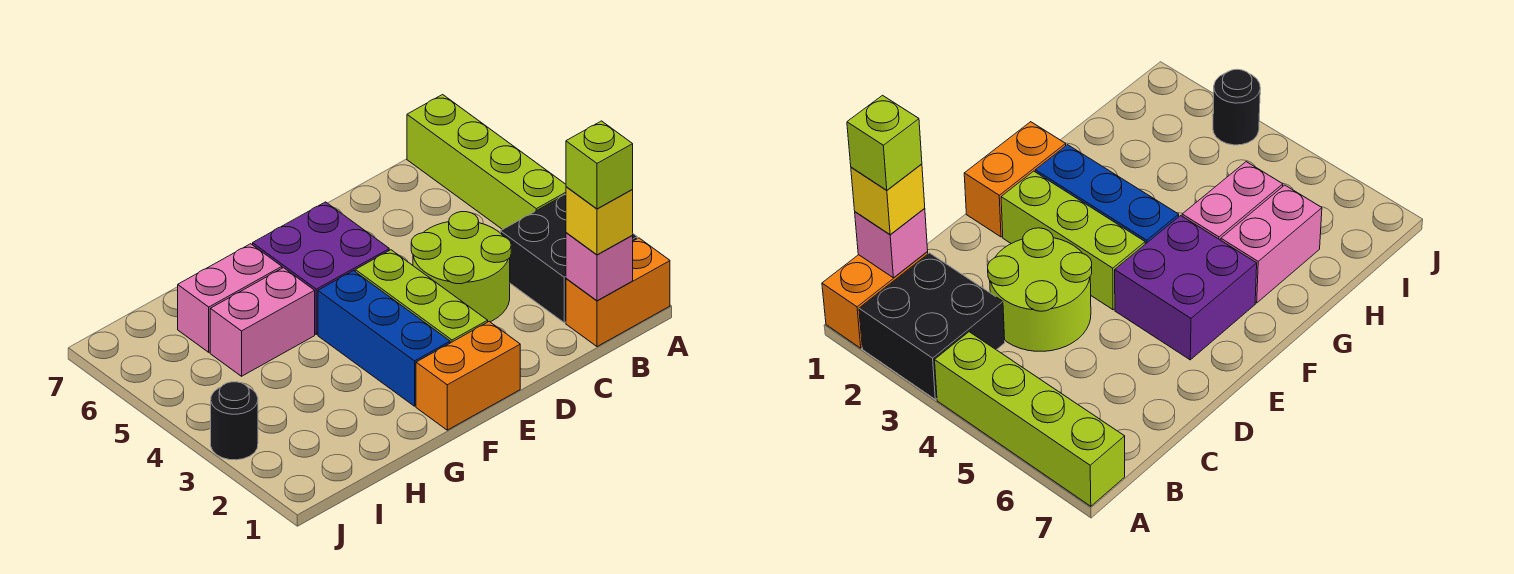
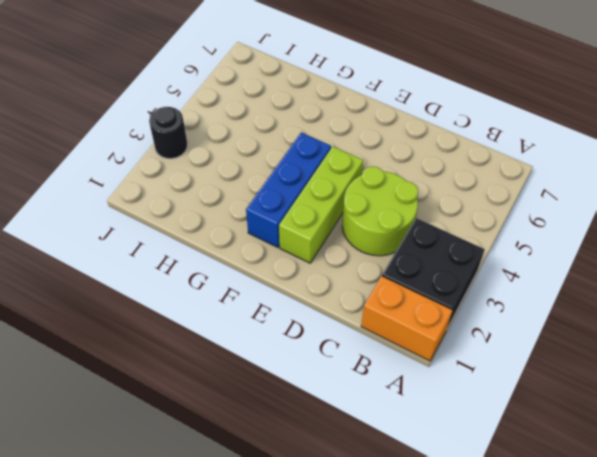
none -> lime brick A4:A7 level 1
none -> orange brick E1:F1 level 1
none -> purple brick E5:F6 level 1

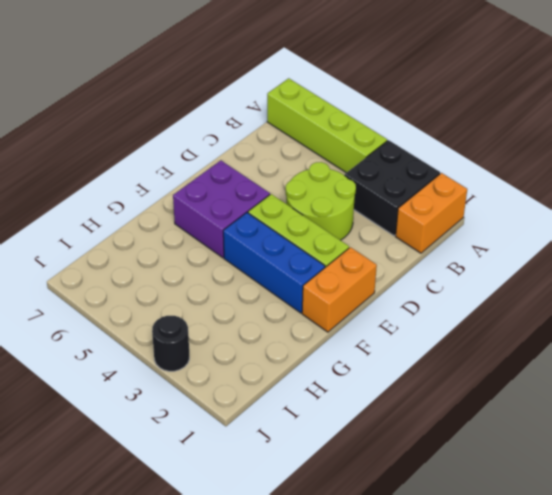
none -> pink brick G5:H5 level 1
none -> pink brick G6:H6 level 1
none -> pink brick B1 level 2

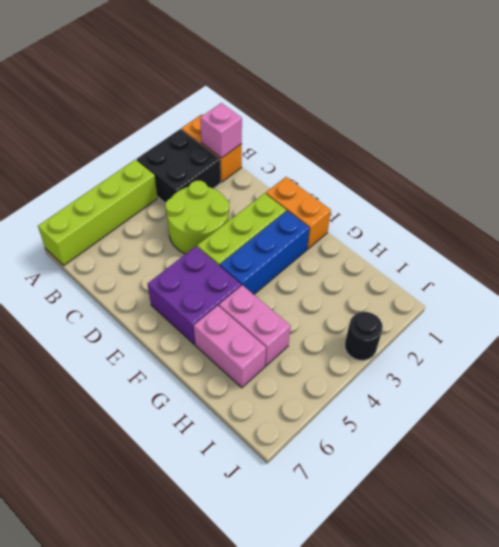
none -> yellow brick B1 level 3
none -> lime brick B1 level 4

